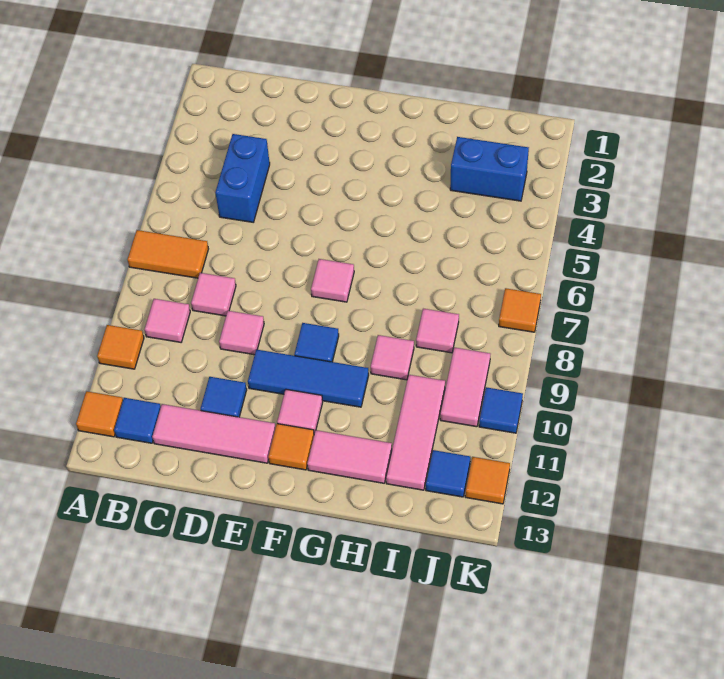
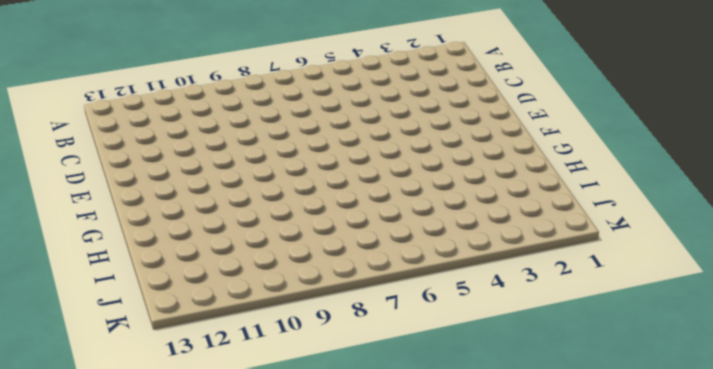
none -> orange tile A7:B7 level 1
none -> orange tile A10 level 1
none -> orange tile A12 level 1

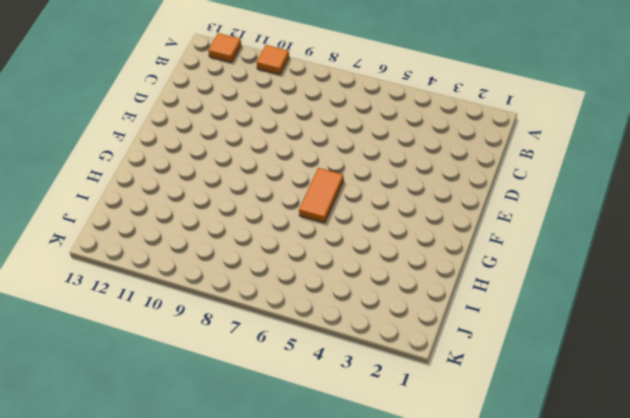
orange tile F6:G6 level 1 -> orange tile A7:B7 level 1
none -> pink tile B9 level 1
none -> blue tile B12 level 1
none -> blue brick C4:C5 level 1

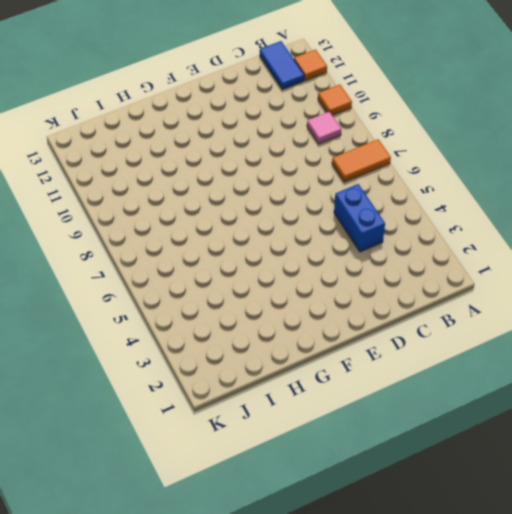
blue tile B12:B13 level 1 -> blue tile B12 level 1
none -> pink tile C8 level 1
none -> pink tile C12:E12 level 1
none -> pink tile D9 level 1

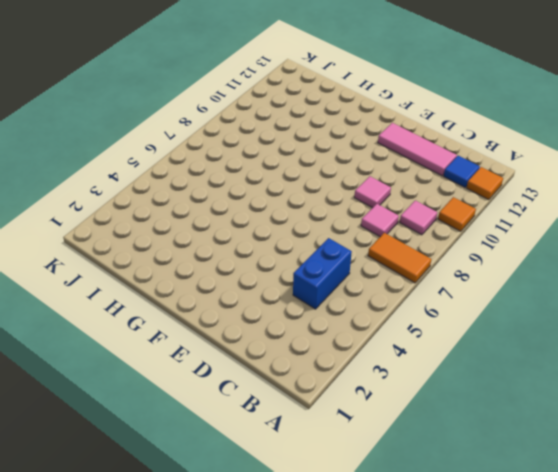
none -> blue tile D11 level 1
none -> blue tile E10:G10 level 1
none -> pink tile F7 level 1

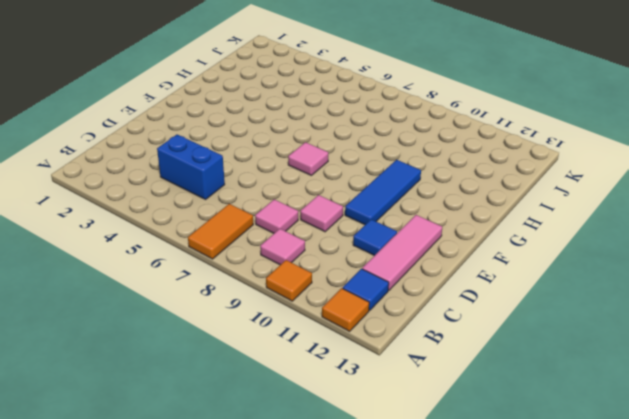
none -> blue tile F9 level 1
none -> pink tile F11 level 1
none -> orange tile F12 level 1

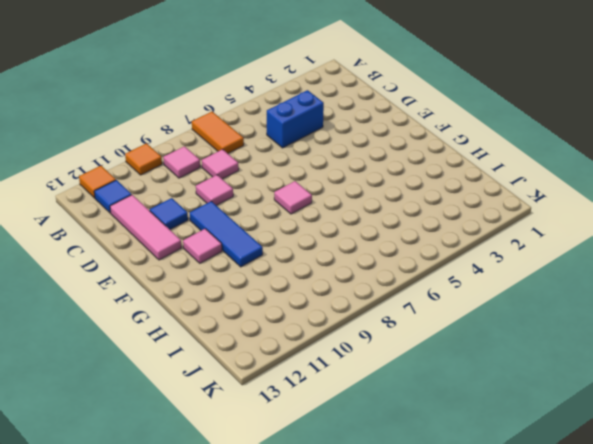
none -> blue tile F9 level 1
none -> orange tile F12 level 1
none -> pink tile G12:H12 level 1

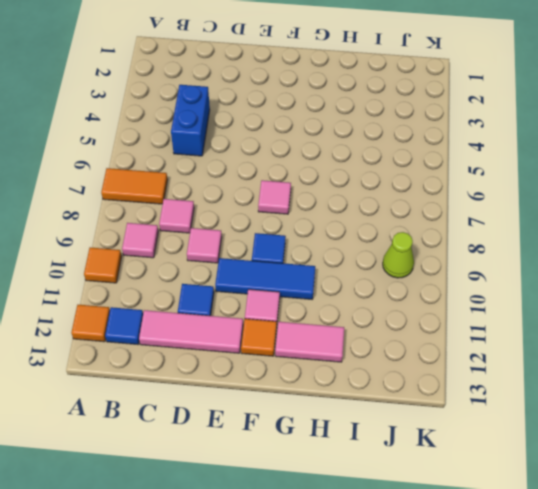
lime cone J9 level 1 -> pink tile J9:J10 level 1
none -> pink tile H9 level 1
none -> blue brick I3:J3 level 1
none -> pink tile I8 level 1

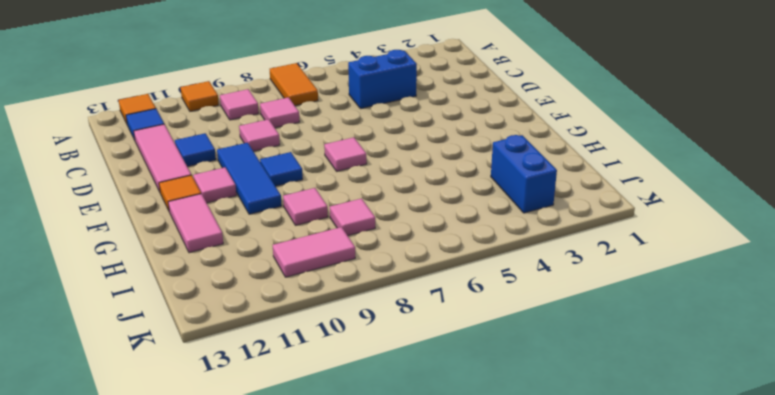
none -> pink tile I10:I12 level 1
none -> blue tile J12 level 1
none -> orange tile K7 level 1

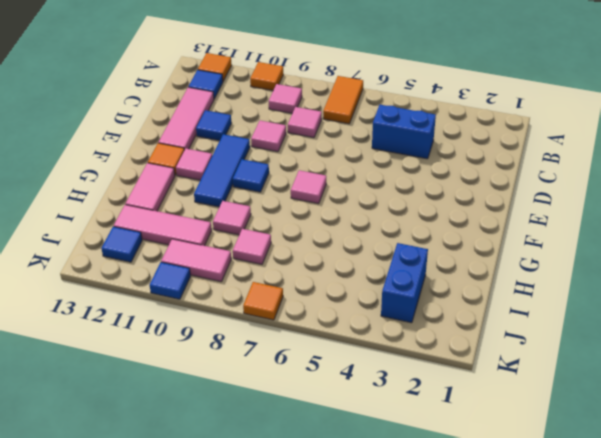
none -> orange tile K12 level 1

